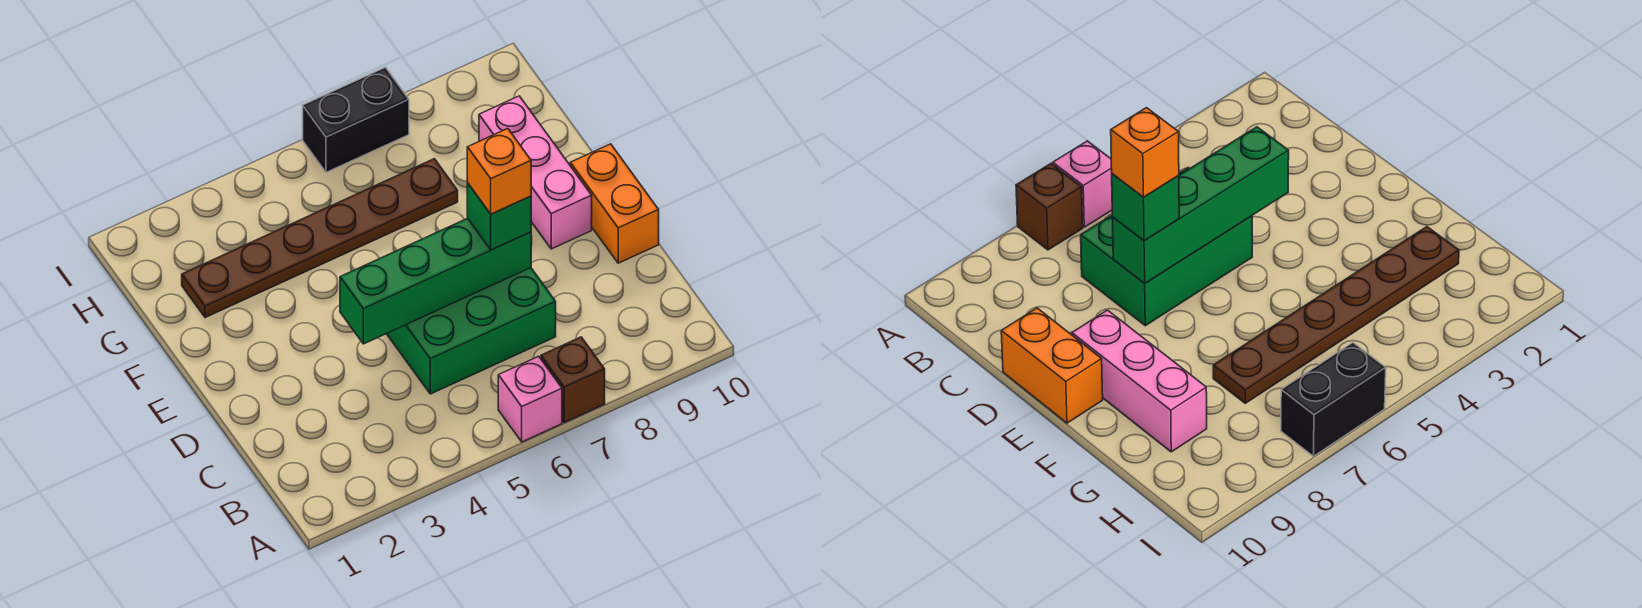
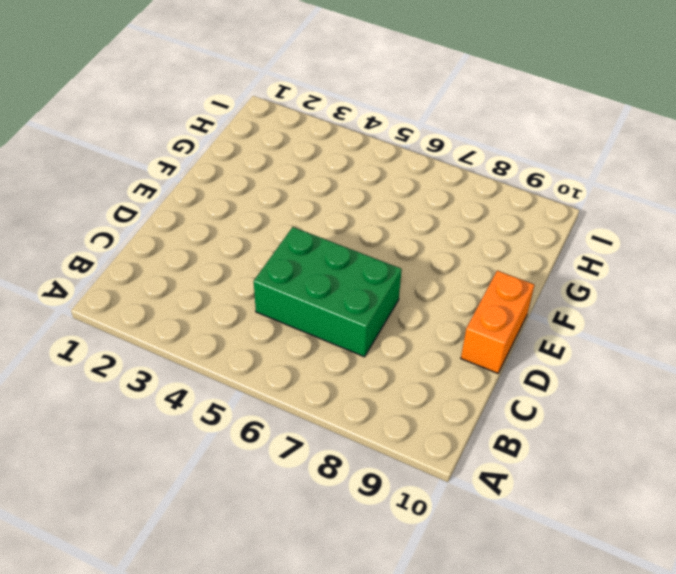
none -> pink brick A6 level 1
none -> brown brick A7 level 1

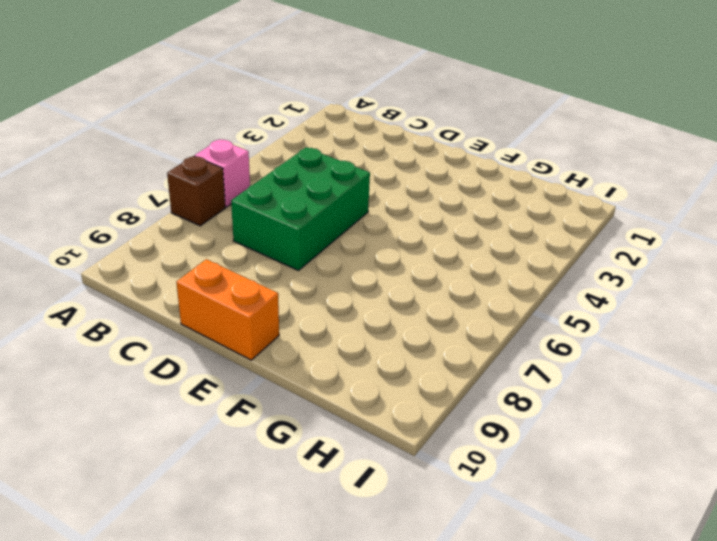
none -> pink brick E9:G9 level 1
none -> brown plate G2:G7 level 1

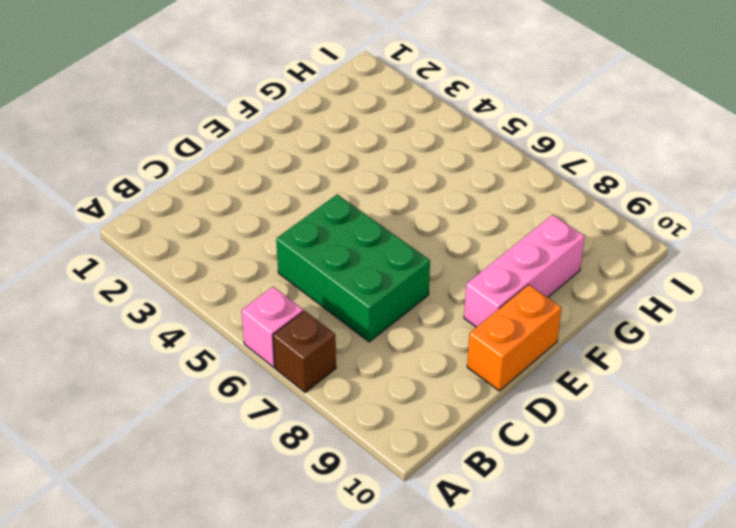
none -> brown plate G2:G7 level 1
none -> black brick I6:I7 level 1

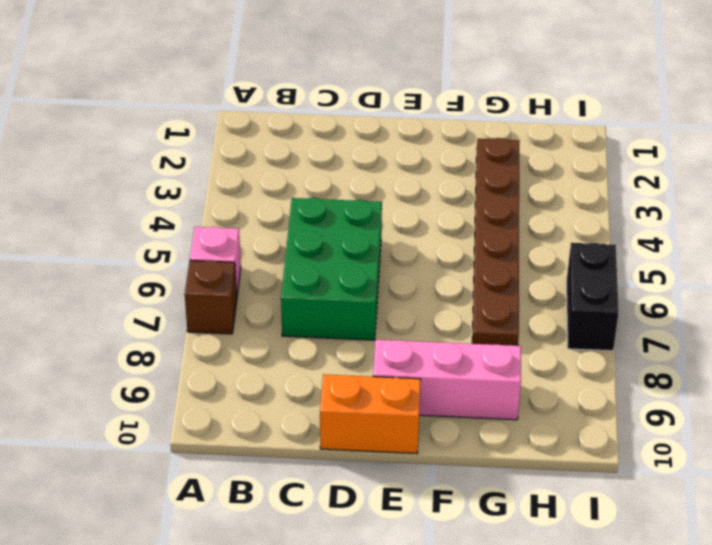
none -> green brick D4:D7 level 2
none -> green brick D7 level 3

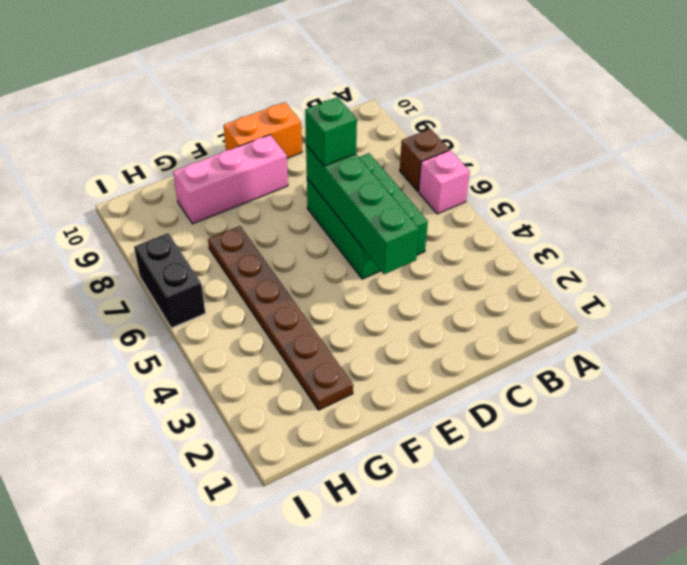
none -> orange brick D7 level 4

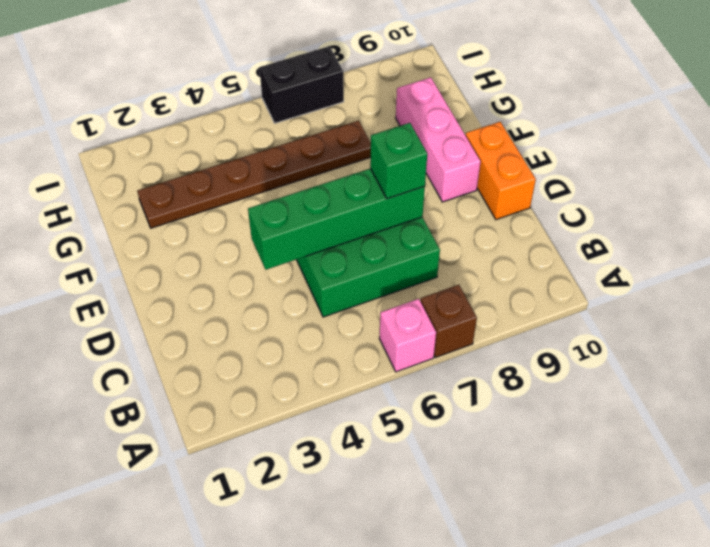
none -> orange brick D7 level 4

